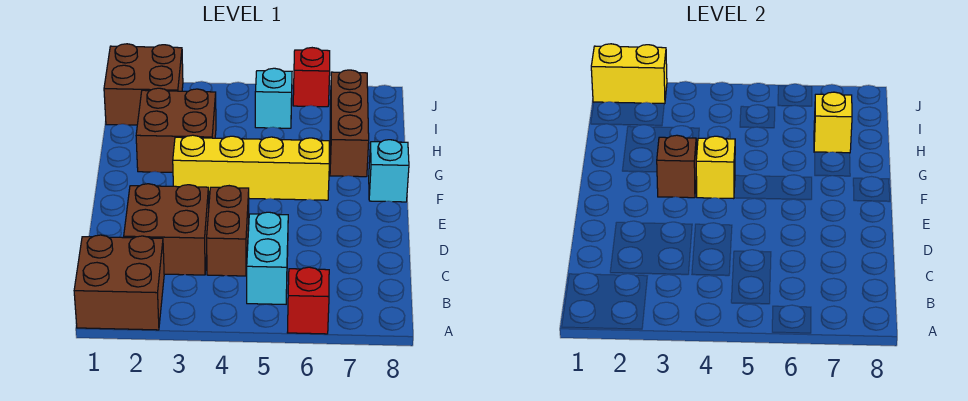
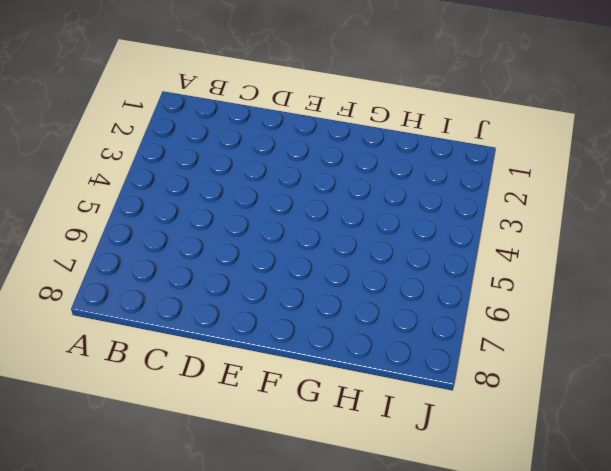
none -> brown brick A1:B2 level 1
none -> red brick A6 level 1
none -> cyan brick B5:C5 level 1

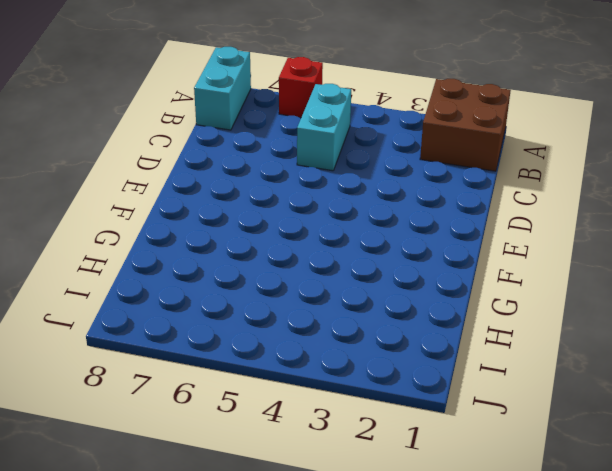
cyan brick A8:B8 level 1 -> none
none -> brown brick C2:D3 level 1
none -> brown brick C4:D4 level 1
none -> yellow brick F3:F6 level 1

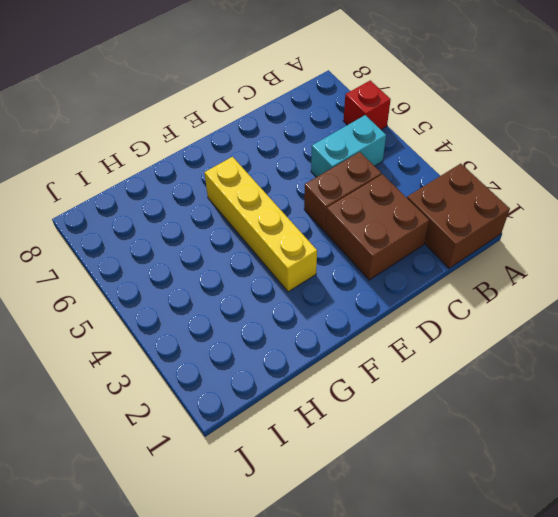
none -> cyan brick F8 level 1
none -> brown brick G2:H3 level 1
none -> brown brick G7:I7 level 1

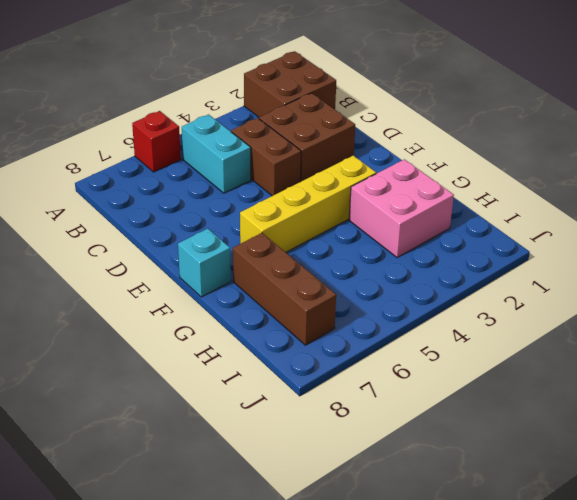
pink brick G2:H3 level 1 -> brown brick G2:H3 level 1
none -> brown brick I1:J2 level 1
none -> cyan brick I5 level 1
none -> red brick J6 level 1

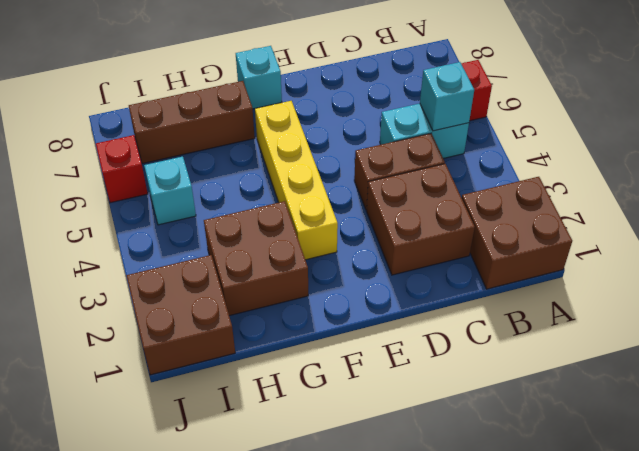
cyan brick B5 level 2 -> none
none -> brown brick F3 level 2
none -> yellow brick F4 level 2
none -> yellow brick H7 level 2

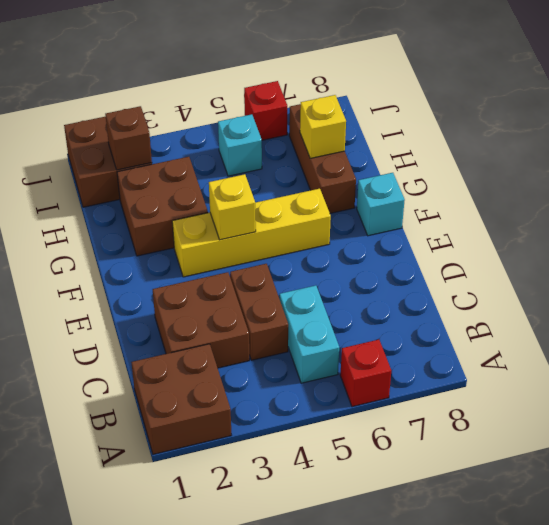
brown brick I2 level 2 -> brown brick F3 level 2
none -> yellow brick J1:J2 level 2

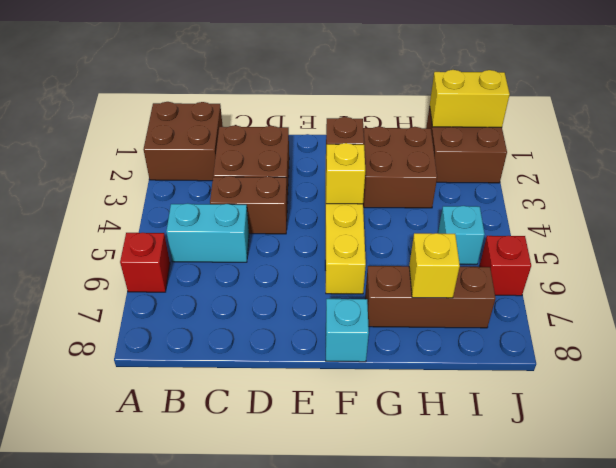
yellow brick I1:J1 level 2 -> yellow brick J1:J2 level 2

